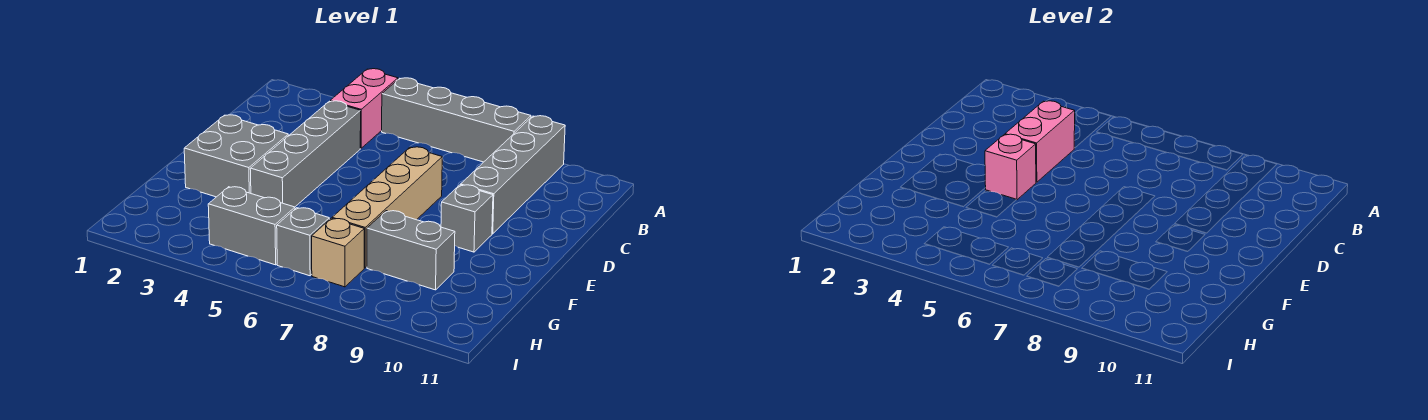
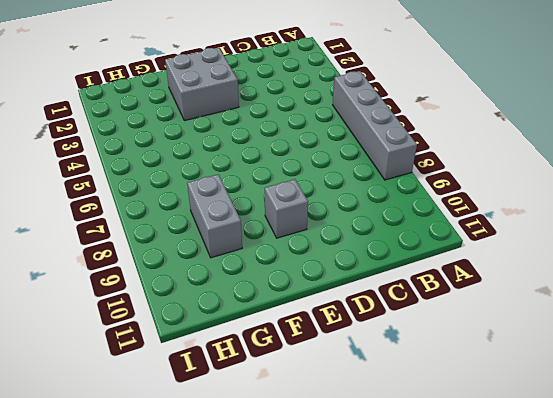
none -> pink brick A4:B4 level 1
none -> grey brick A9:D9 level 1
none -> grey brick C4:F4 level 1

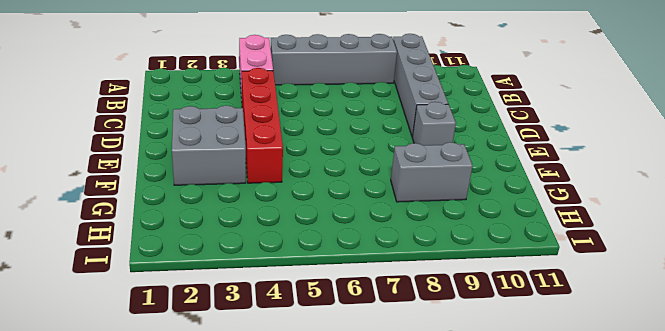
red brick C4:F4 level 1 -> grey brick C4:F4 level 1
none -> tan brick D7:G7 level 1
none -> grey brick H4:H5 level 1
none -> grey brick H6 level 1

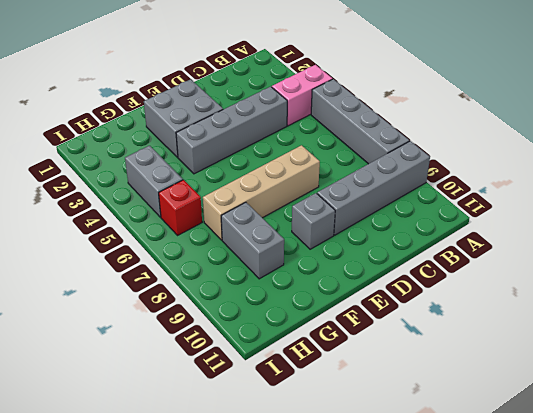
red brick H6 level 1 -> grey brick H6 level 1
none -> tan brick H7 level 1
none -> pink brick C4:D4 level 2
none -> pink brick E4 level 2

